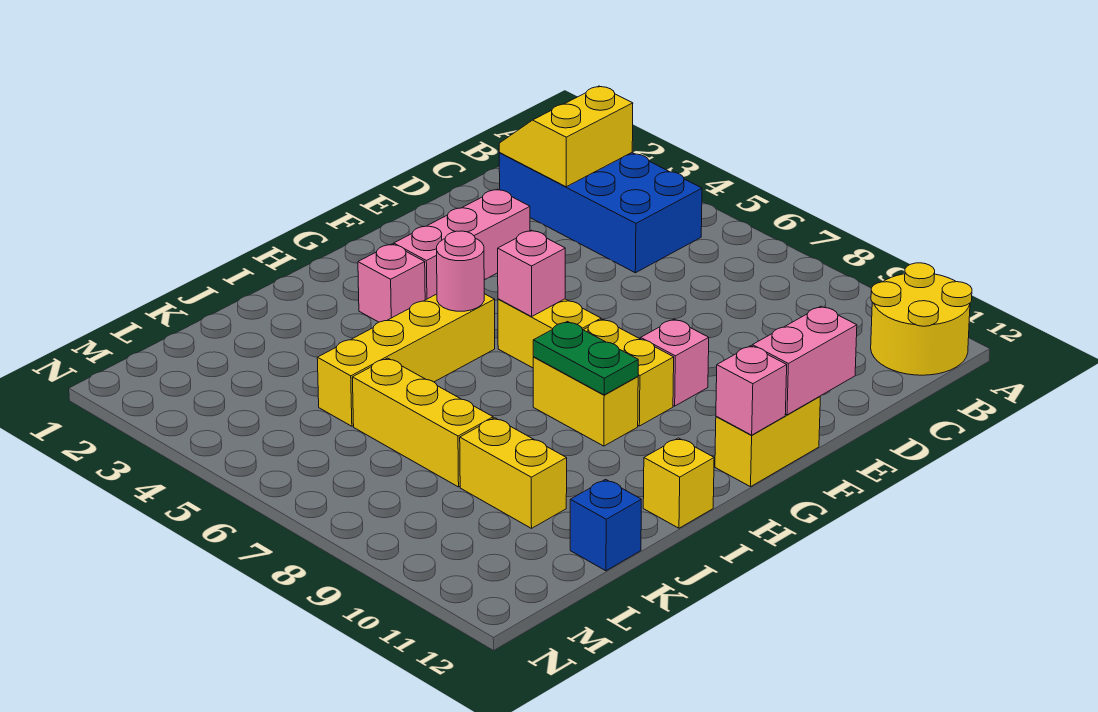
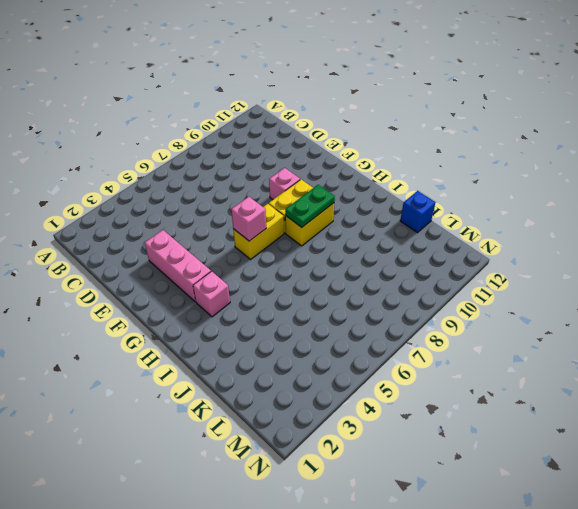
none -> yellow round brick A11:B12 level 1
none -> blue brick B2:C5 level 1
none -> yellow brick F12:G12 level 1

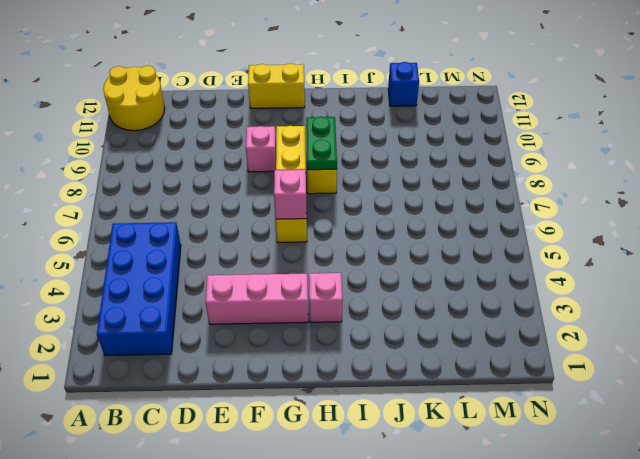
none -> yellow brick H5:K5 level 1
none -> yellow brick I12 level 1
none -> yellow brick K6:K8 level 1

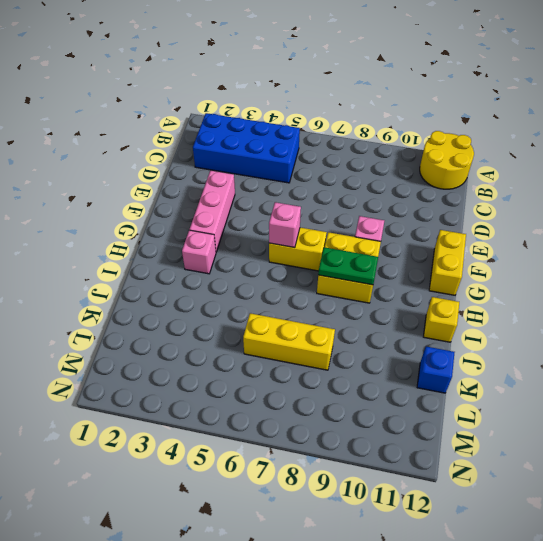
none -> yellow brick H5:K5 level 1
none -> yellow brick K9:K10 level 1
none -> yellow slope B2:C3 level 2 top 3

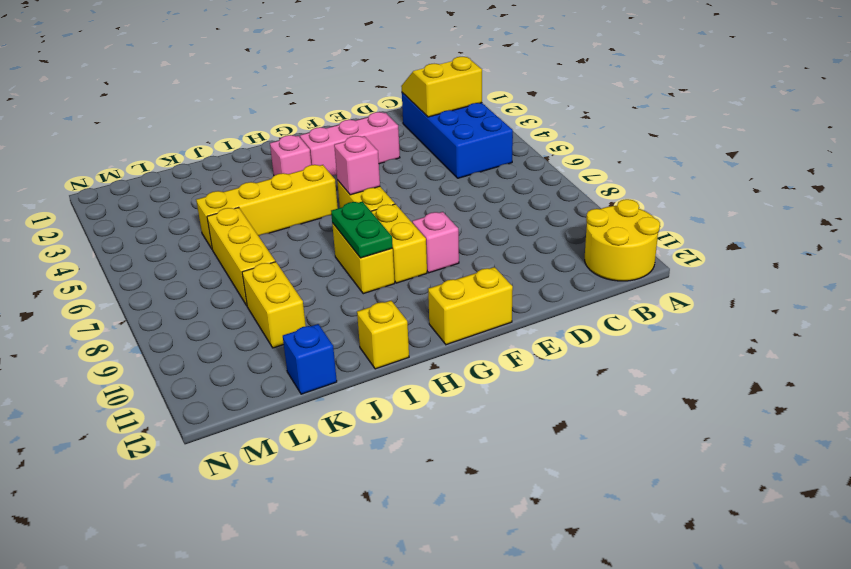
none -> pink brick E12:F12 level 2
none -> pink brick G12 level 2
none -> pink round brick H5 level 2

